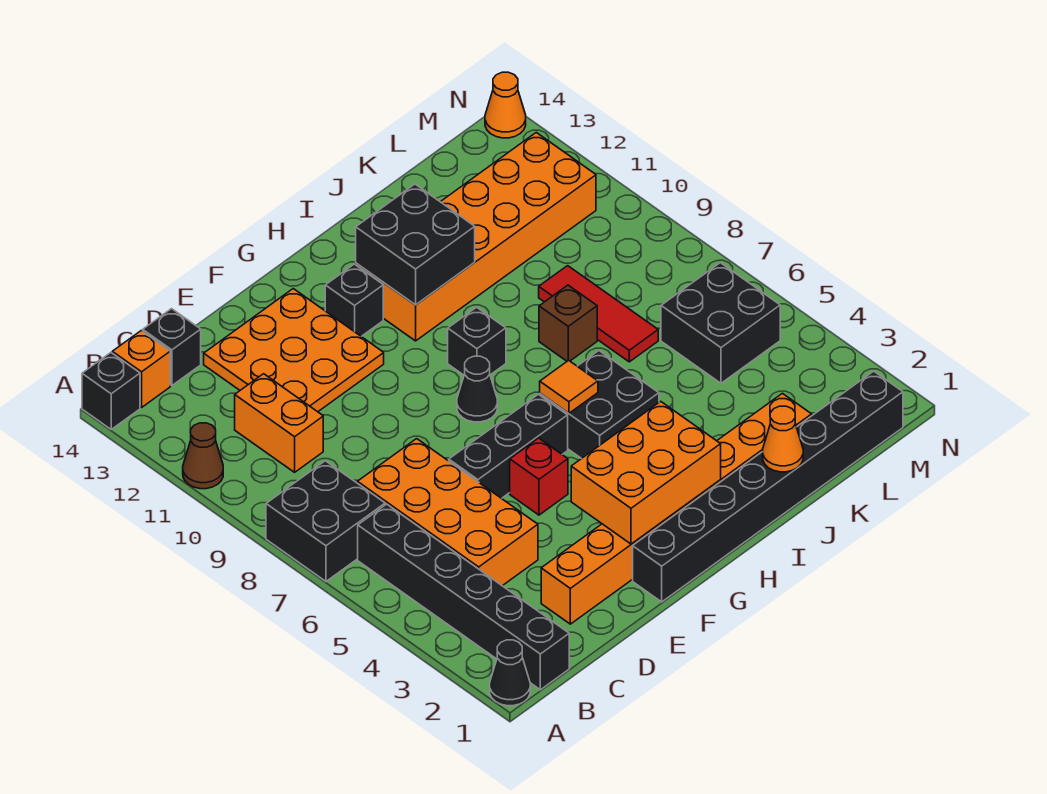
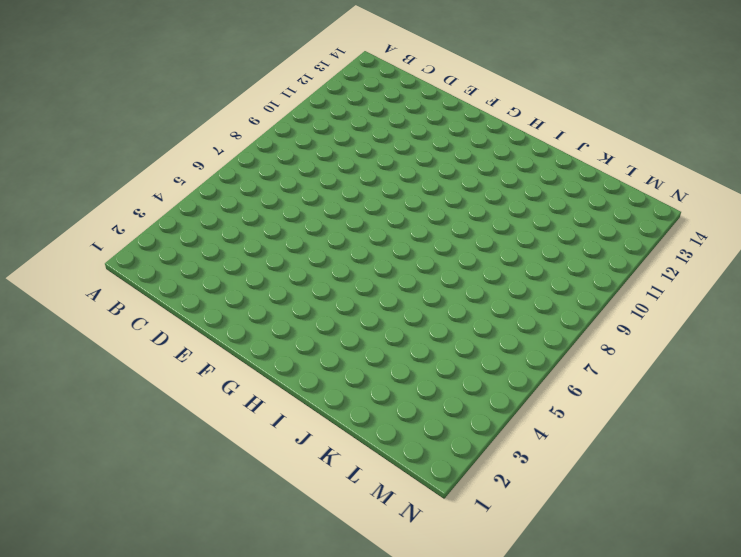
none -> black cone A1 level 1
none -> black brick A7:B8 level 1
none -> brown cone A11 level 1

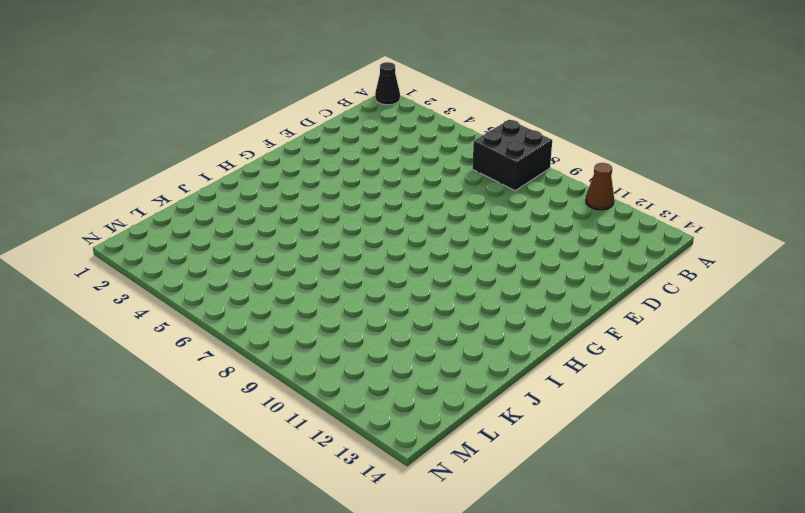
none -> black brick A14 level 1
none -> black brick B1:B6 level 1
none -> orange brick B14 level 1

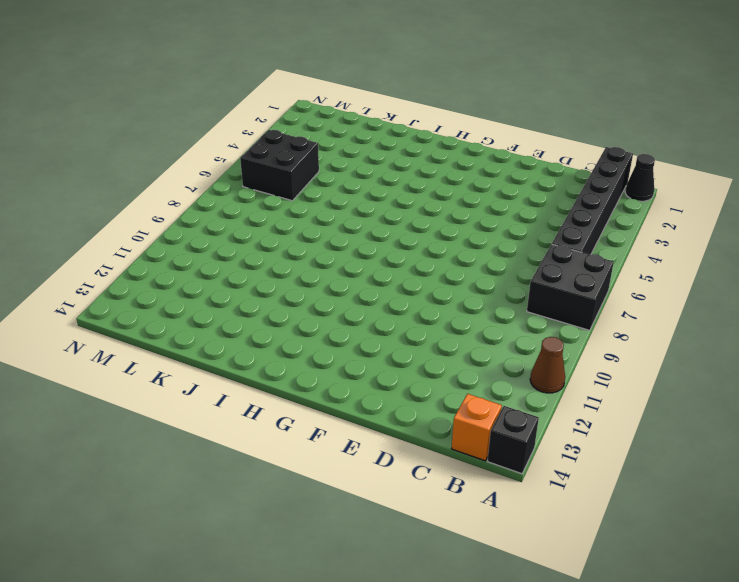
none -> orange brick C4:D7 level 1
none -> orange brick C10:C11 level 1
none -> black brick C14 level 1

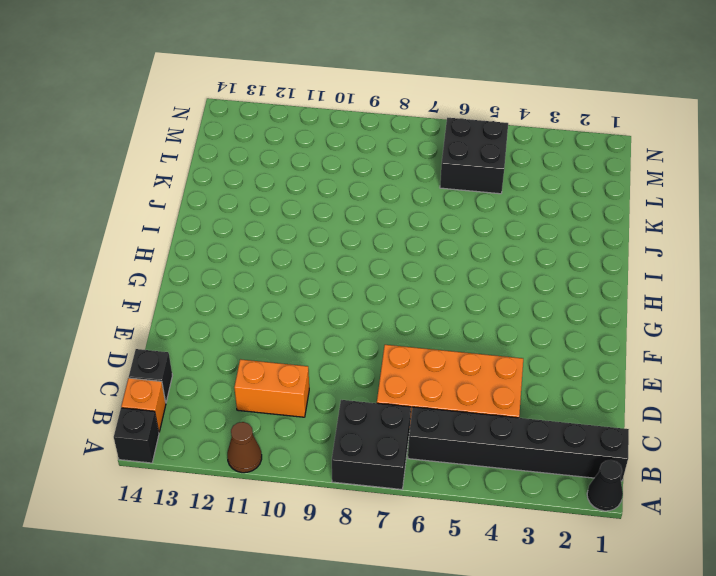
none -> orange brick D2:K2 level 1
none -> orange plate D11:F13 level 1
none -> black brick E6:G6 level 1

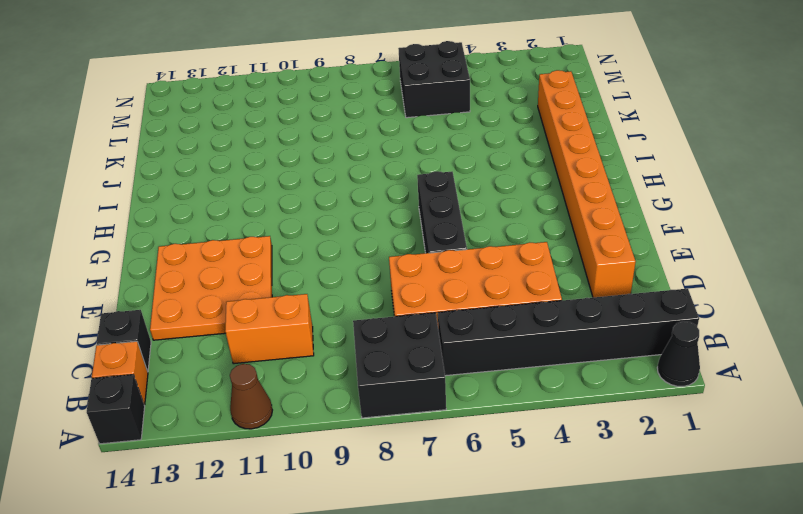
none -> black brick F1:M1 level 1
none -> red brick F5 level 1
none -> black cone G8 level 1

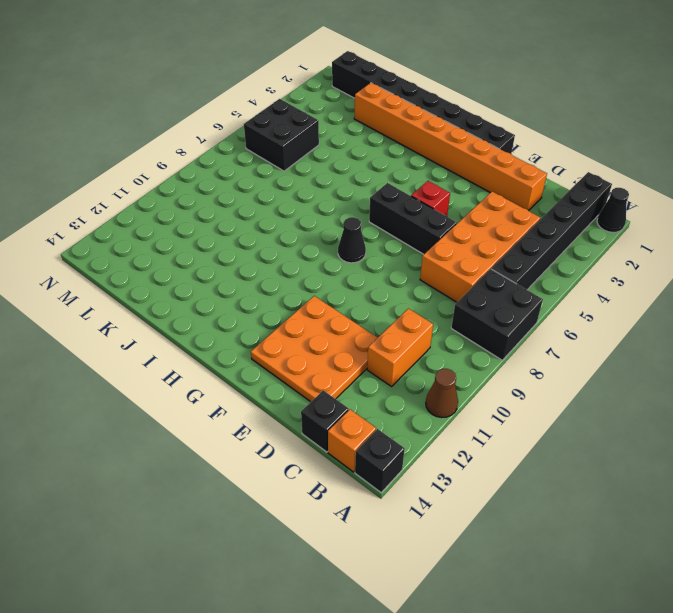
none -> black brick G12 level 1
none -> black brick H5:I6 level 1
none -> black brick H9 level 1

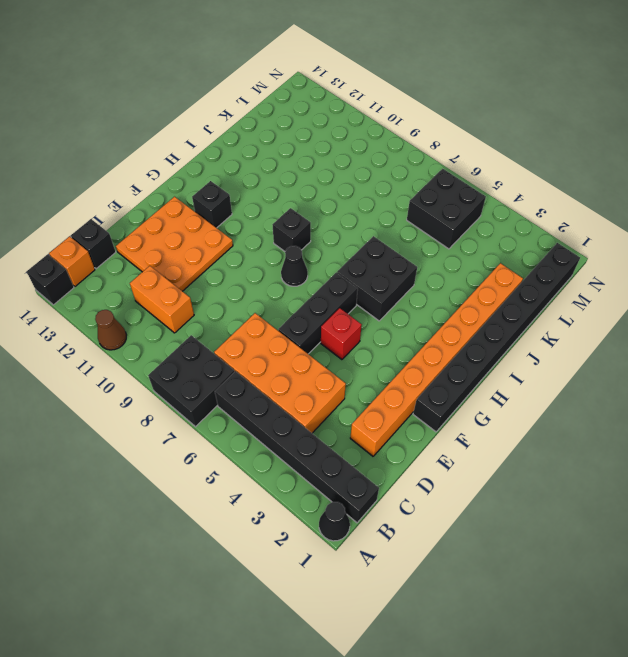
none -> orange brick H11:M12 level 1
none -> brown brick J8 level 1
none -> red tile K7:K9 level 1

